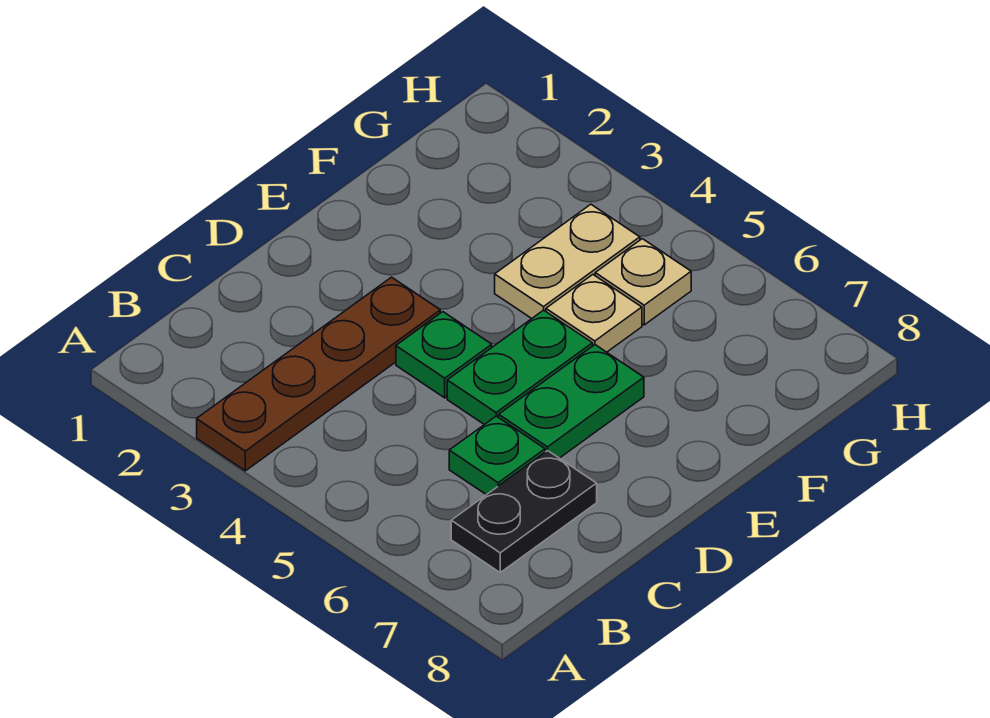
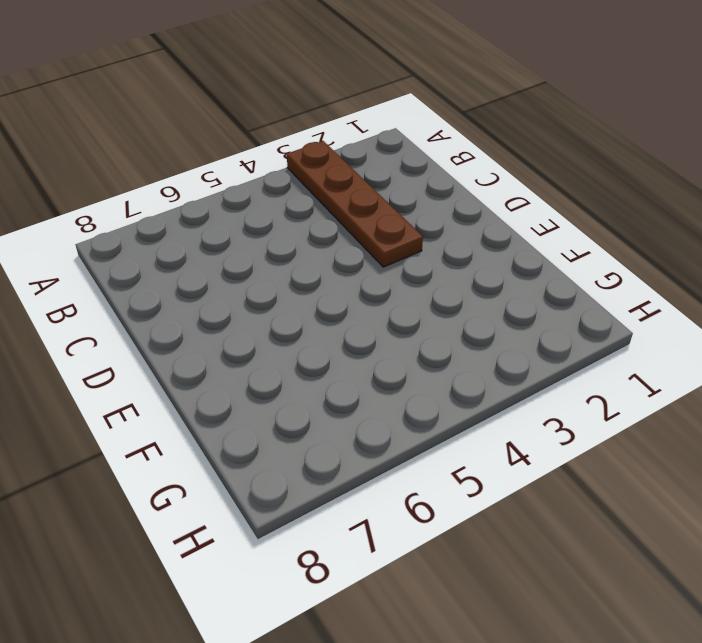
none -> black plate B7:C7 level 1
none -> green plate C6 level 1

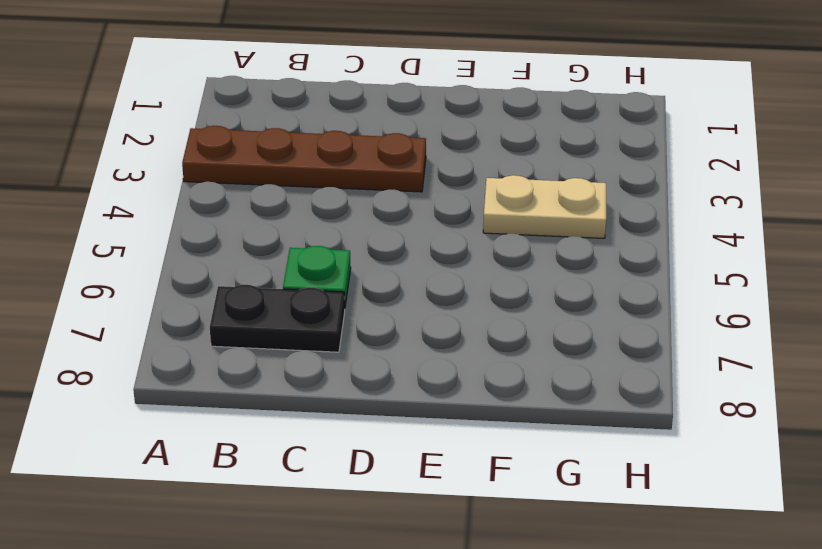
none -> green plate D4 level 1
none -> green plate D5:E5 level 1

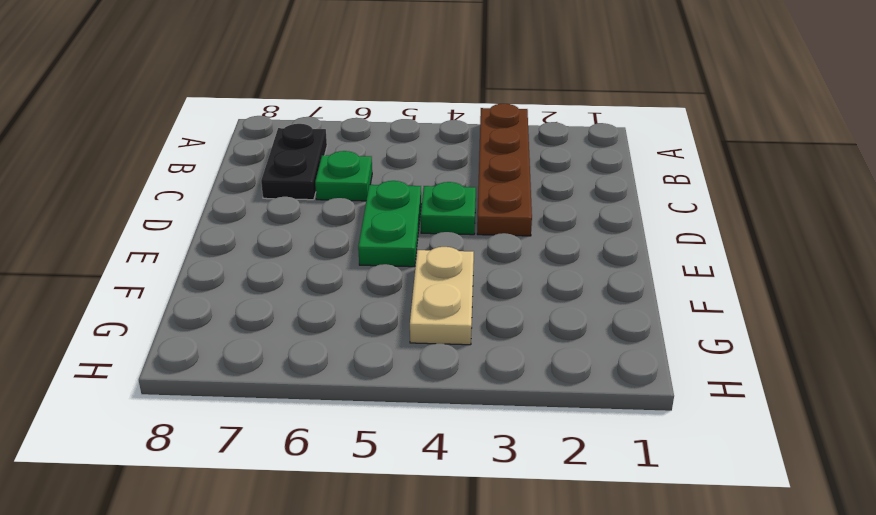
none -> green plate D6:E6 level 1
none -> tan plate F5 level 1

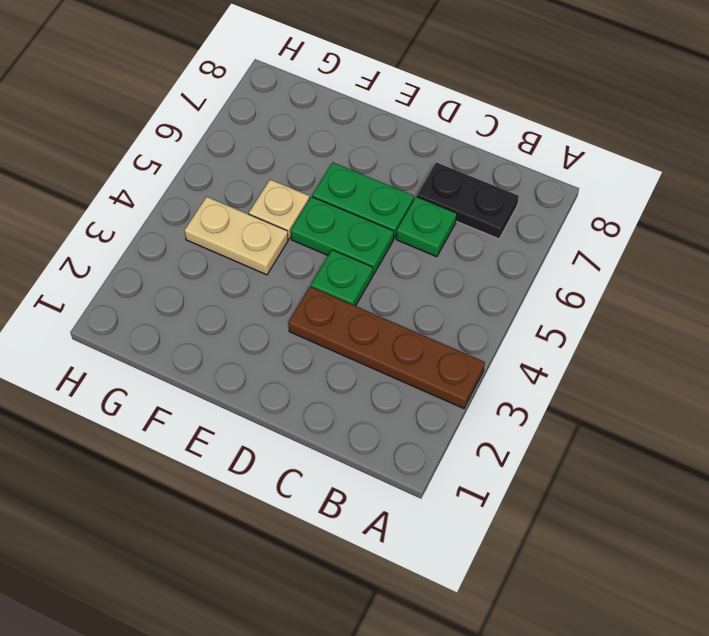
none -> tan plate G5 level 1

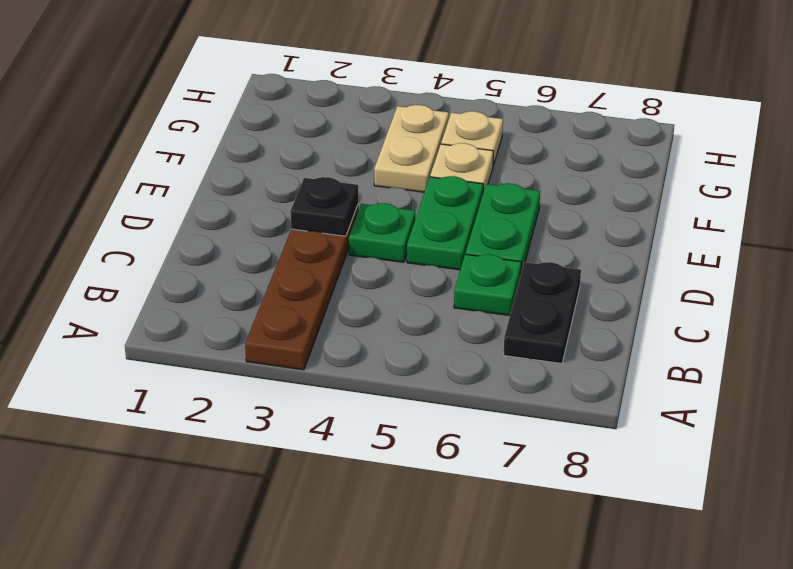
black plate D3 level 2 -> none

